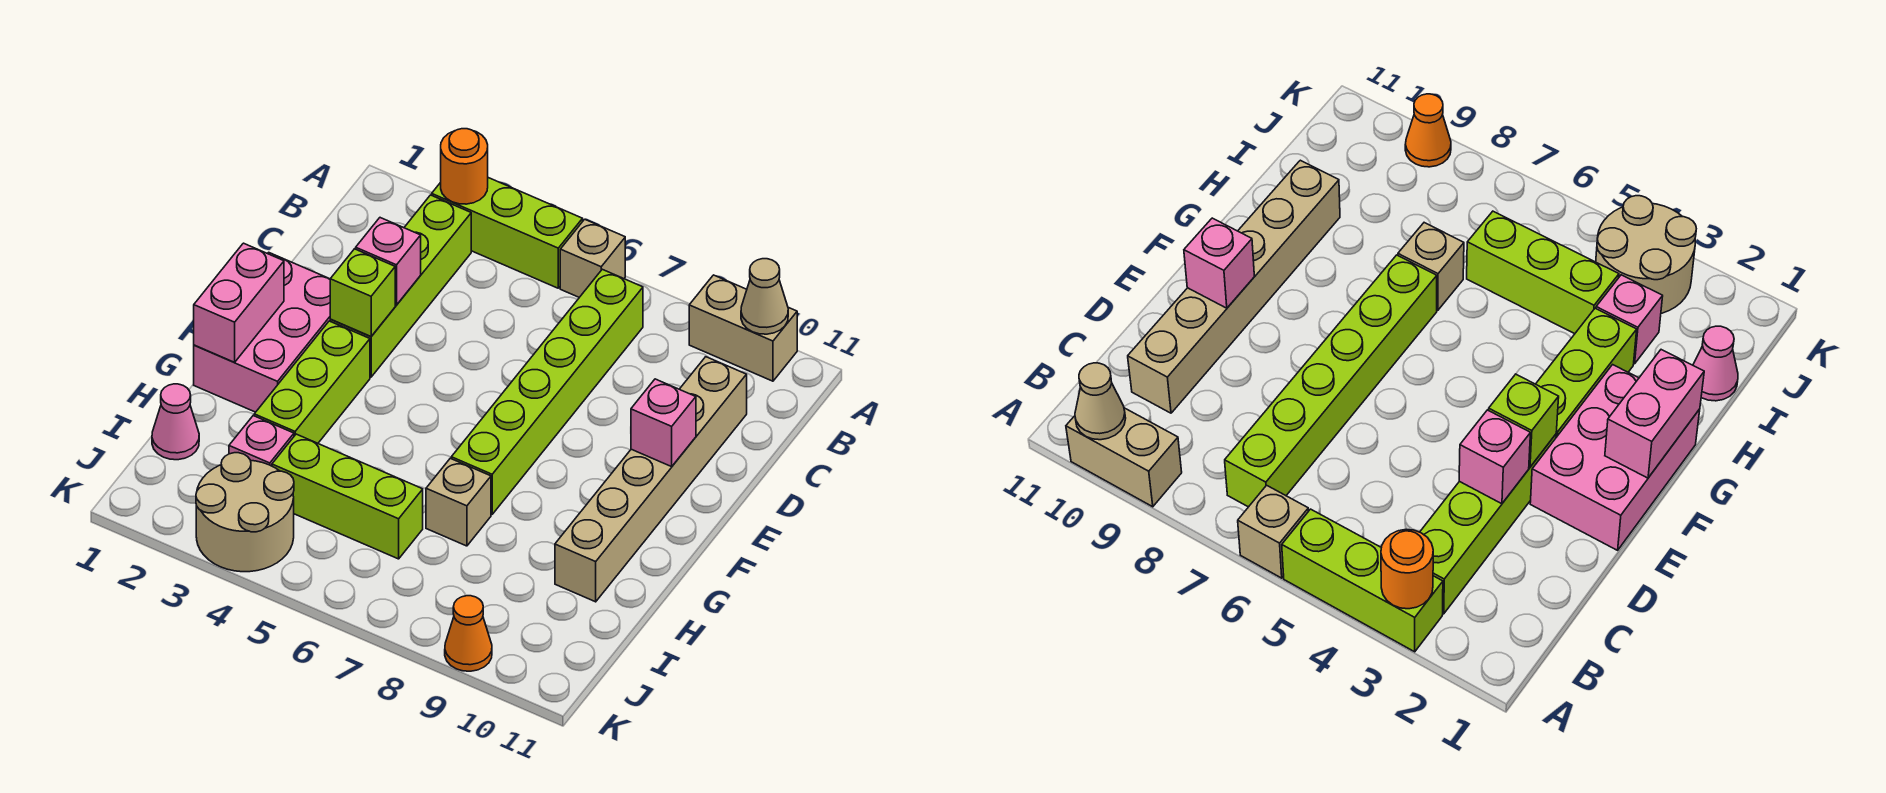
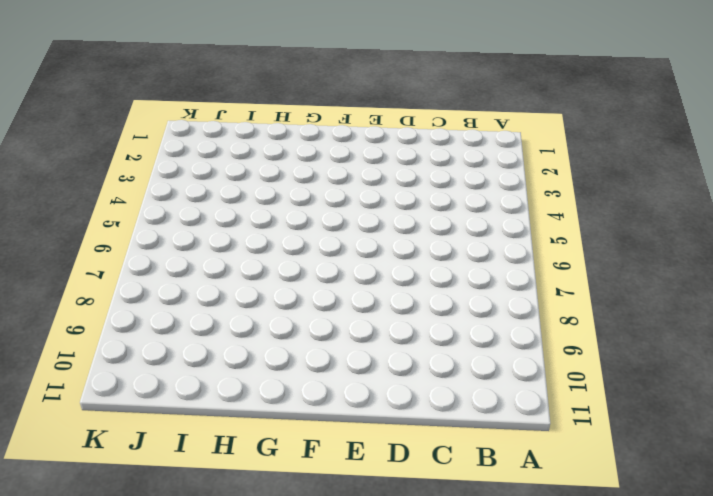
none -> lime brick A3:A5 level 1
none -> tan brick A6 level 1
none -> tan brick A9:A10 level 1

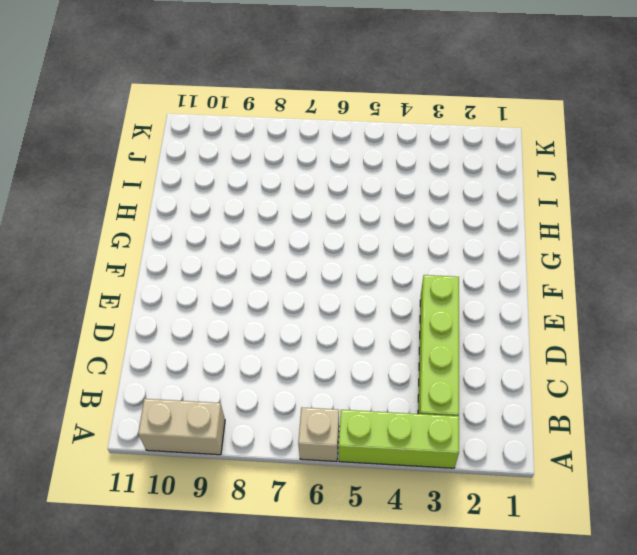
none -> lime brick B7:G7 level 1
none -> tan brick C10:H10 level 1
none -> pink brick E1:G2 level 1

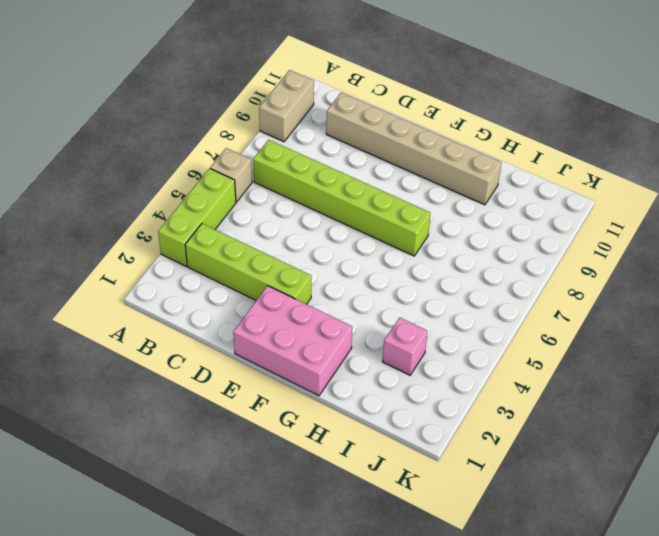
none -> lime brick F3:H3 level 1
none -> tan brick H7 level 1
none -> pink cone I1 level 1

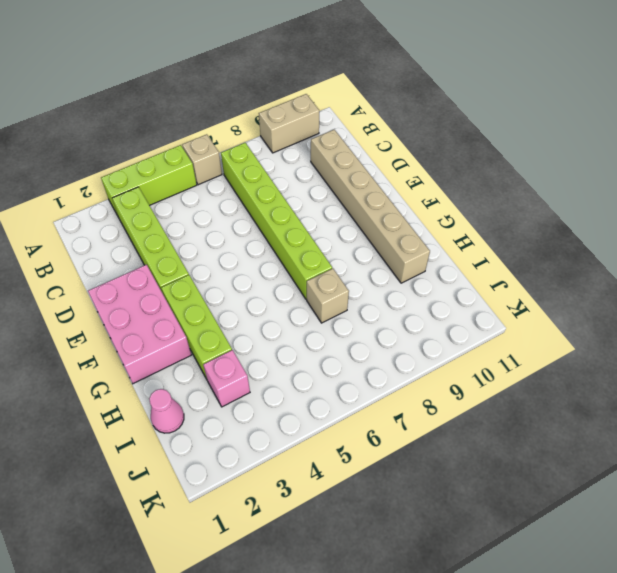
none -> lime brick I4:I6 level 1
none -> tan round brick J3:K4 level 1
none -> orange cone K9 level 1

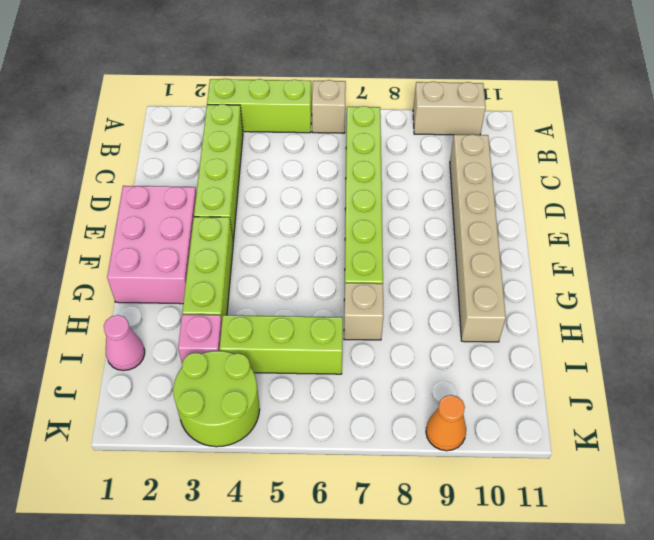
lime round brick J3:K4 level 1 -> tan round brick J3:K4 level 1
none -> orange round brick A3 level 2
none -> tan cone A10 level 2
none -> pink brick D3 level 2

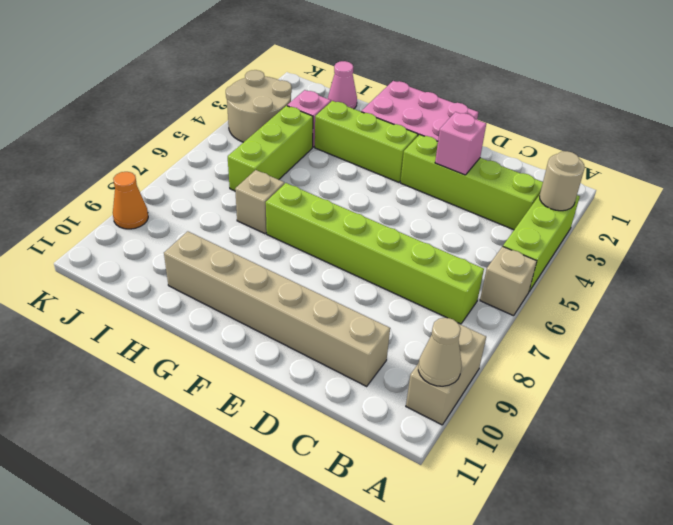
tan round brick A3 level 2 -> orange round brick A3 level 2
none -> lime brick E3 level 2
none -> pink brick E10 level 2
none -> pink brick F1:G1 level 2

